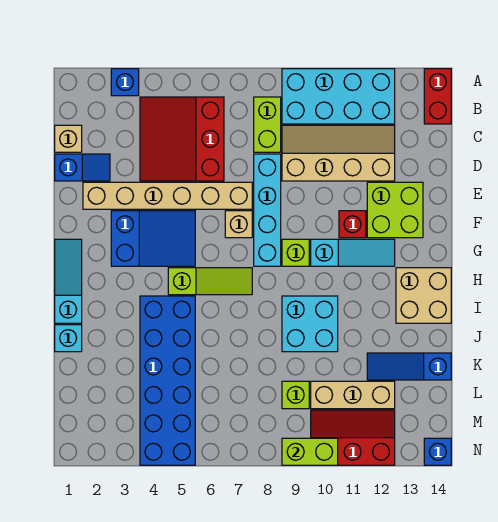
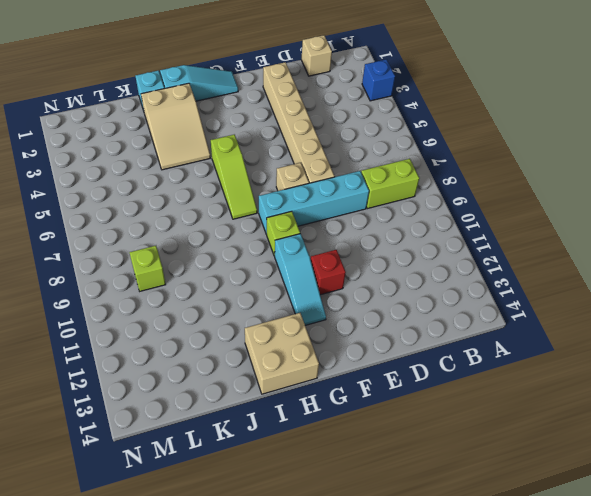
tan slope I2:J4 level 1 top 2 -> blue brick I4:N5 level 1
none -> cyan brick A9:B12 level 1
none -> red brick A14:B14 level 1
none -> red slope B4:D6 level 1 top 6

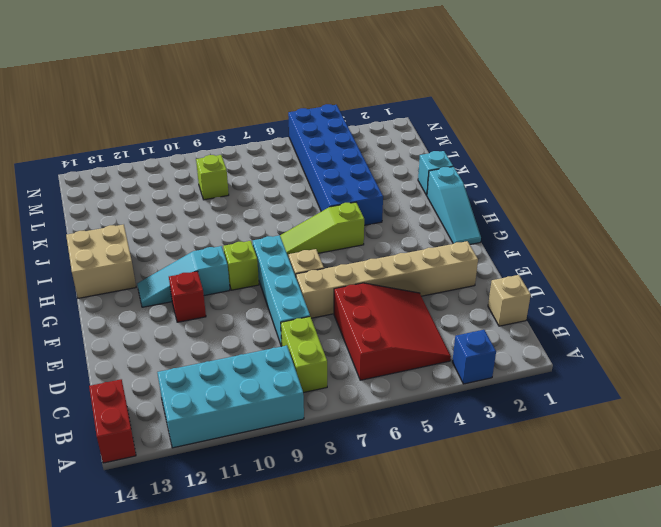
none -> tan slope C9:D12 level 1 top D
none -> blue slope D1:D2 level 1 top 1
none -> lime brick E12:F13 level 1

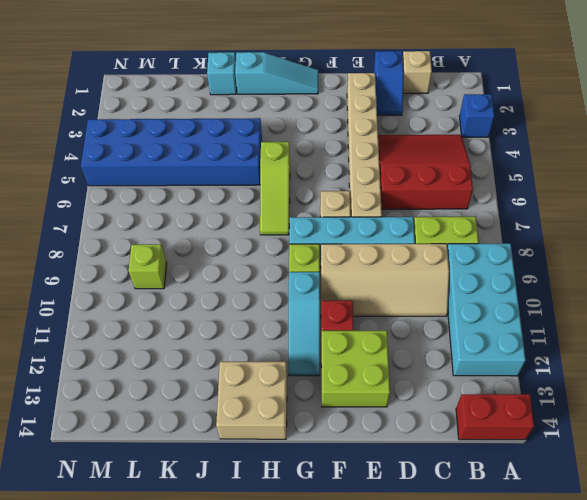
tan slope C9:F10 level 1 top 9 -> tan slope C9:D12 level 1 top D
none -> blue slope F3:G5 level 1 top 3
none -> cyan brick I9:J10 level 1
none -> blue slope K12:K14 level 1 top 14

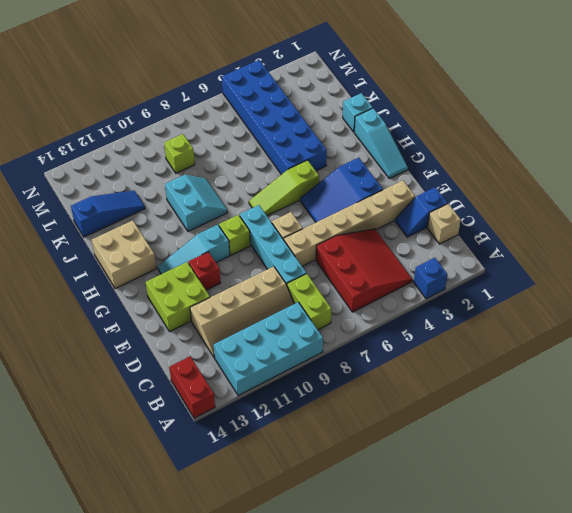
cyan slope I9:J10 level 1 top 10 -> cyan brick I9:J10 level 1
none -> tan brick L10:L12 level 1
none -> red slope M10:N12 level 1 top N
none -> blue brick N14 level 1

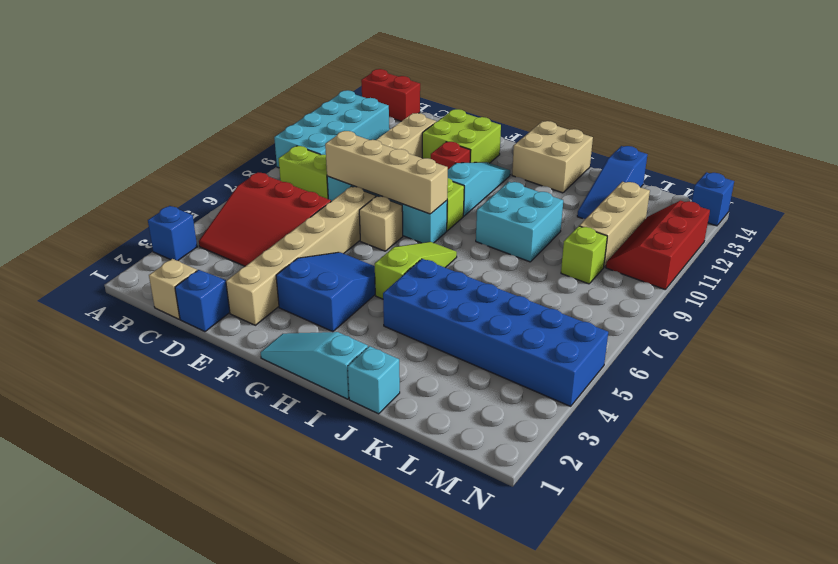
tan brick D8:G8 level 2 -> none
none -> lime brick N9:N10 level 2

